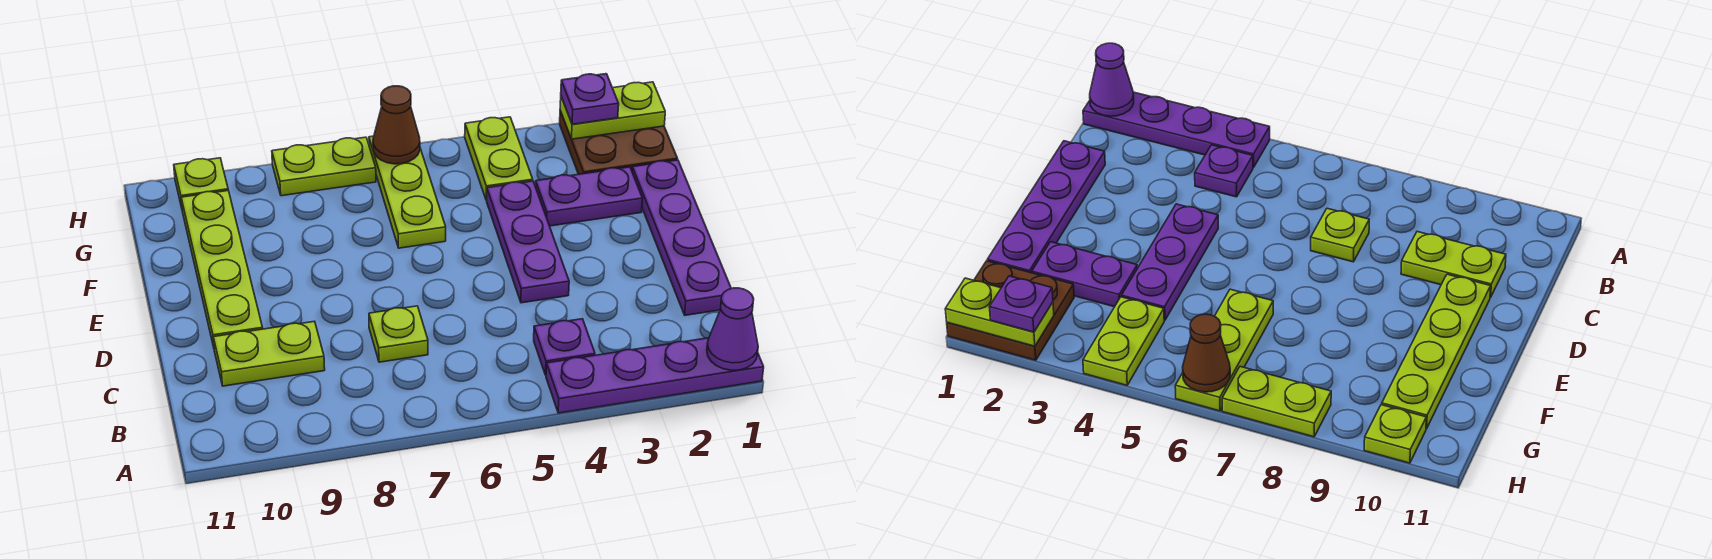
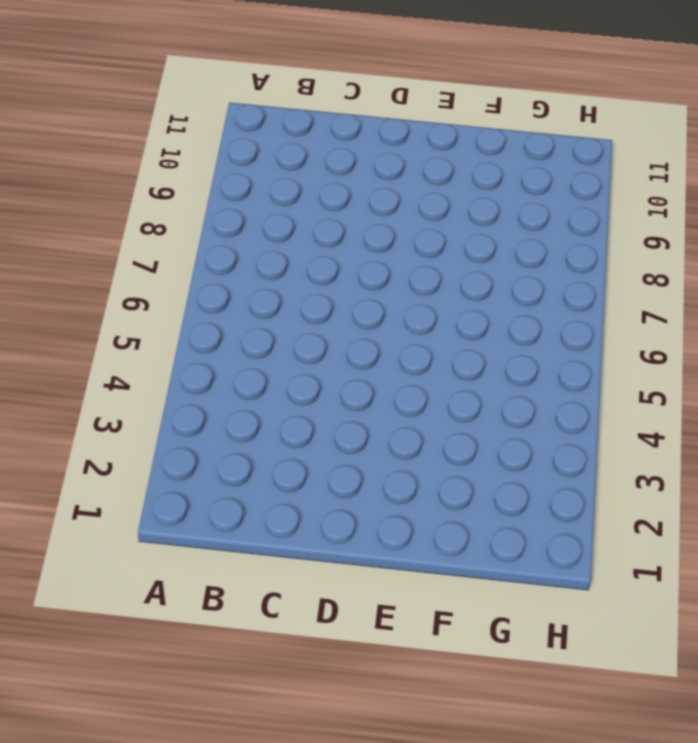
none -> purple plate A1:A4 level 1
none -> purple plate B4 level 1
none -> purple plate C1:F1 level 1

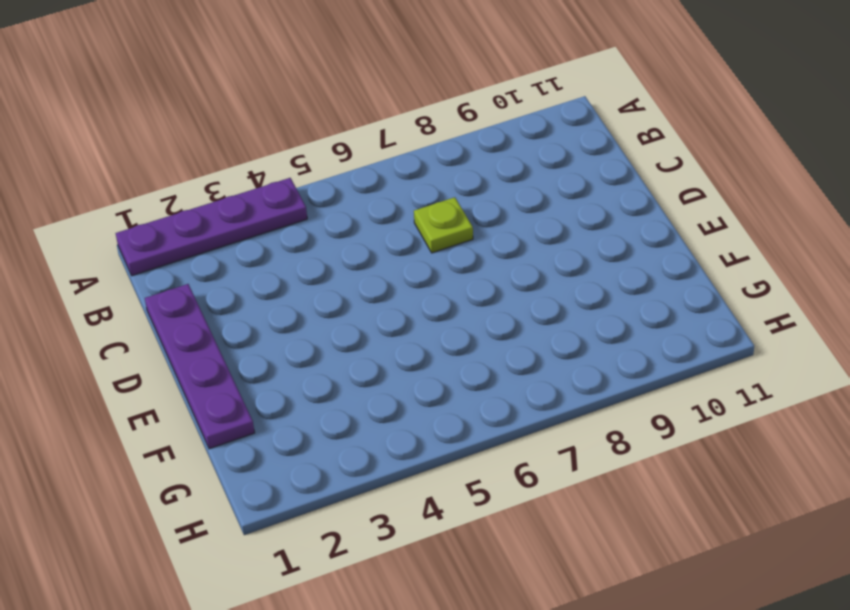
none -> purple plate B4 level 1
none -> lime plate C9:C10 level 1
none -> purple plate D4:F4 level 1

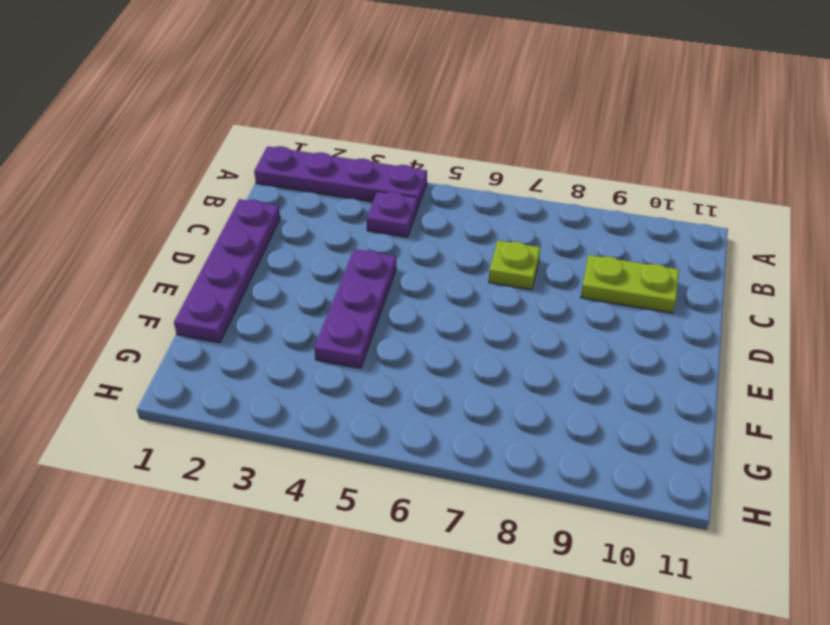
none -> lime plate D10:G10 level 1
none -> purple plate F2:F3 level 1
none -> lime plate F6:H6 level 1

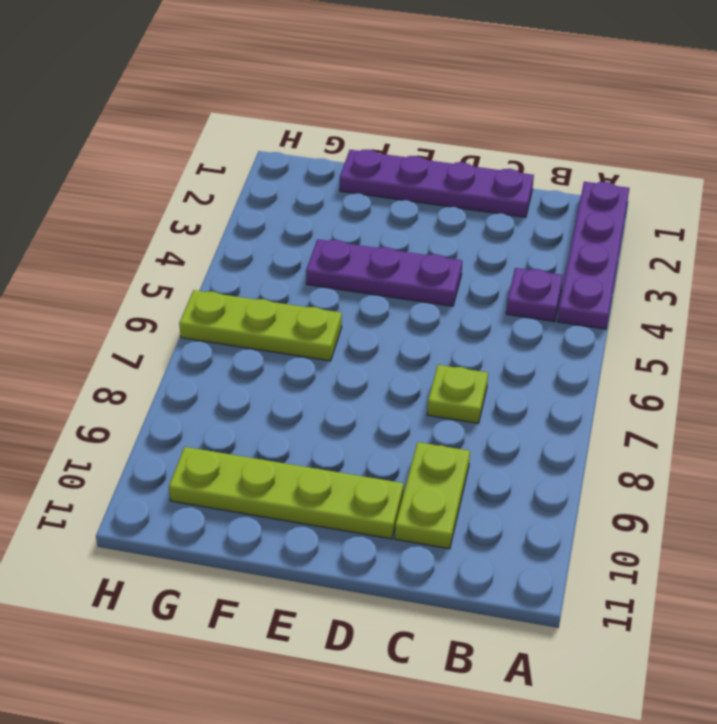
none -> purple plate F2:F3 level 1
none -> brown plate G1:H2 level 1
none -> lime plate G4:H4 level 1

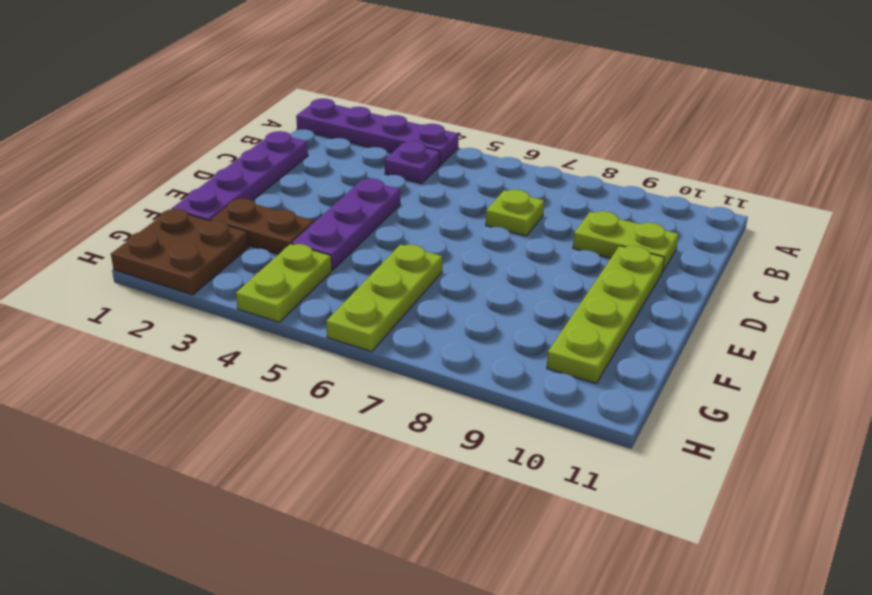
brown plate F2:F3 level 1 -> purple plate F2:F3 level 1
none -> lime plate H7:H8 level 1
none -> lime plate H10 level 1
none -> purple cone A1 level 2

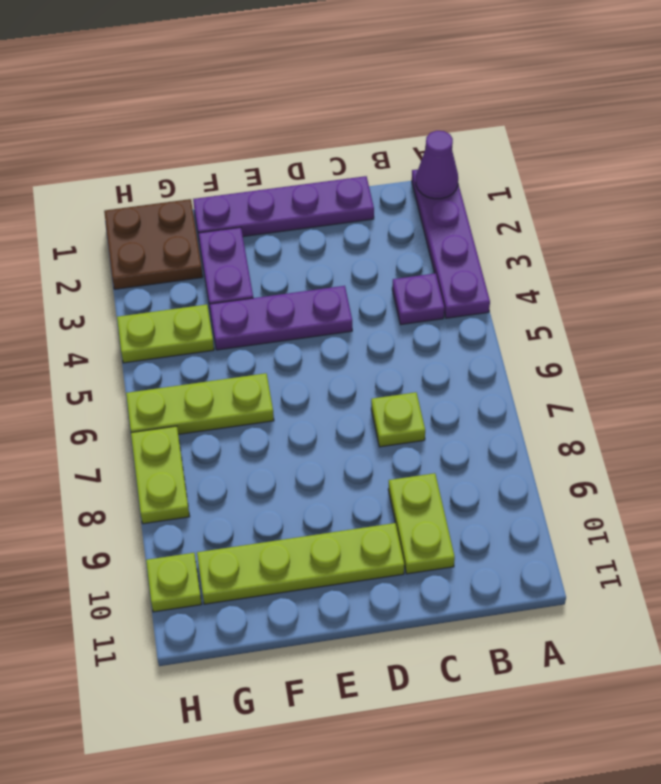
none -> lime plate H1:H2 level 2
none -> brown cone H6 level 2
none -> purple plate H2 level 3

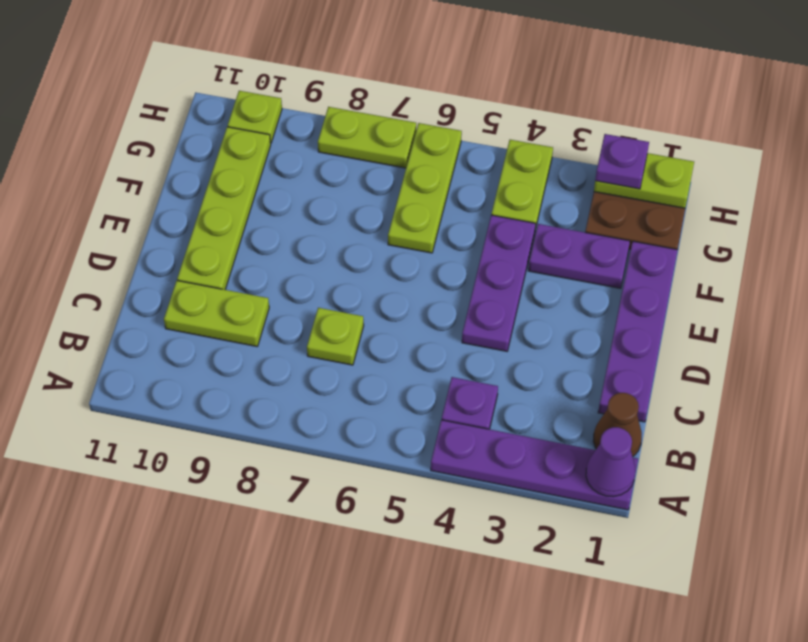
brown cone B1 level 1 -> brown cone H6 level 2

